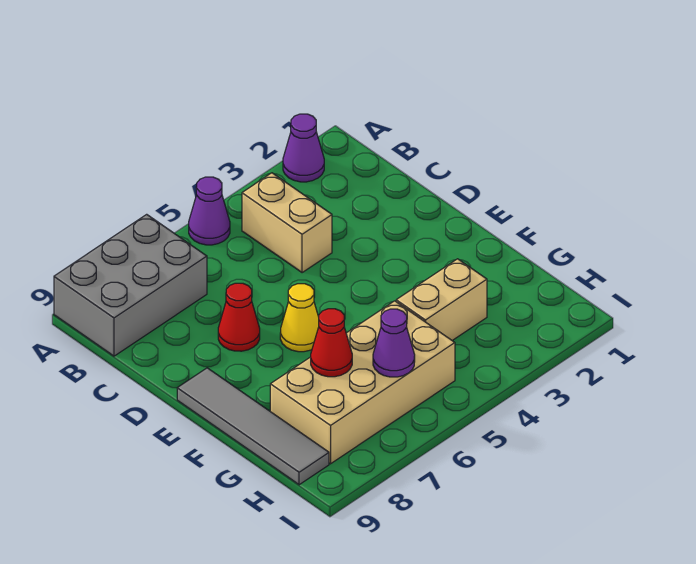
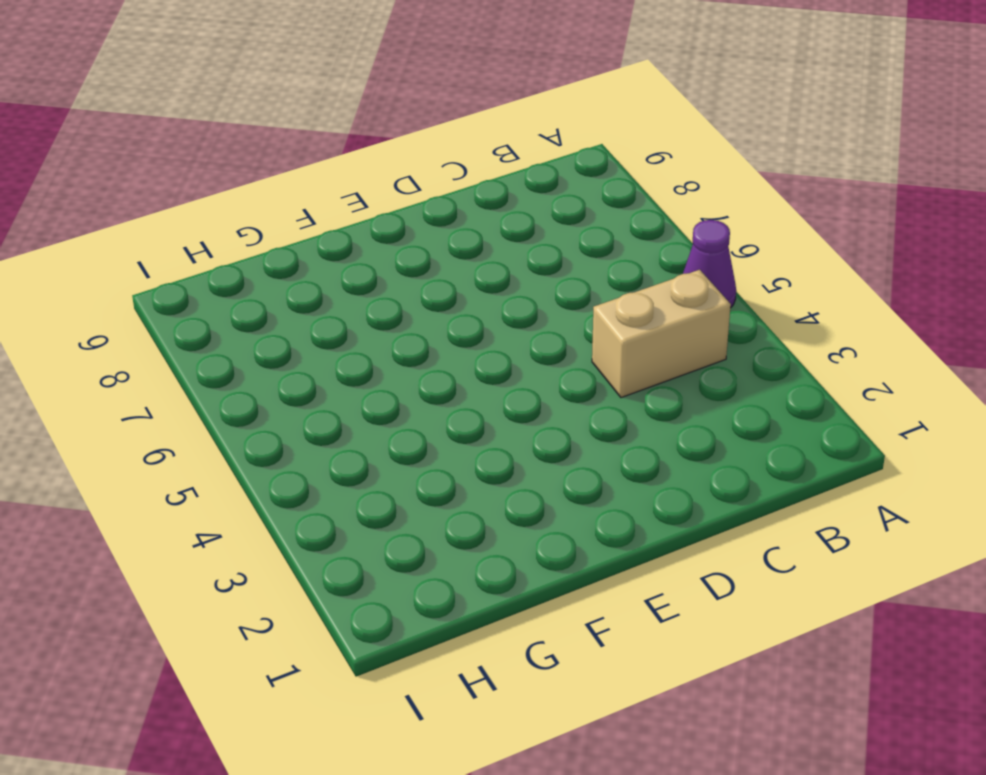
none -> purple cone A2 level 1
none -> grey brick A7:B9 level 1

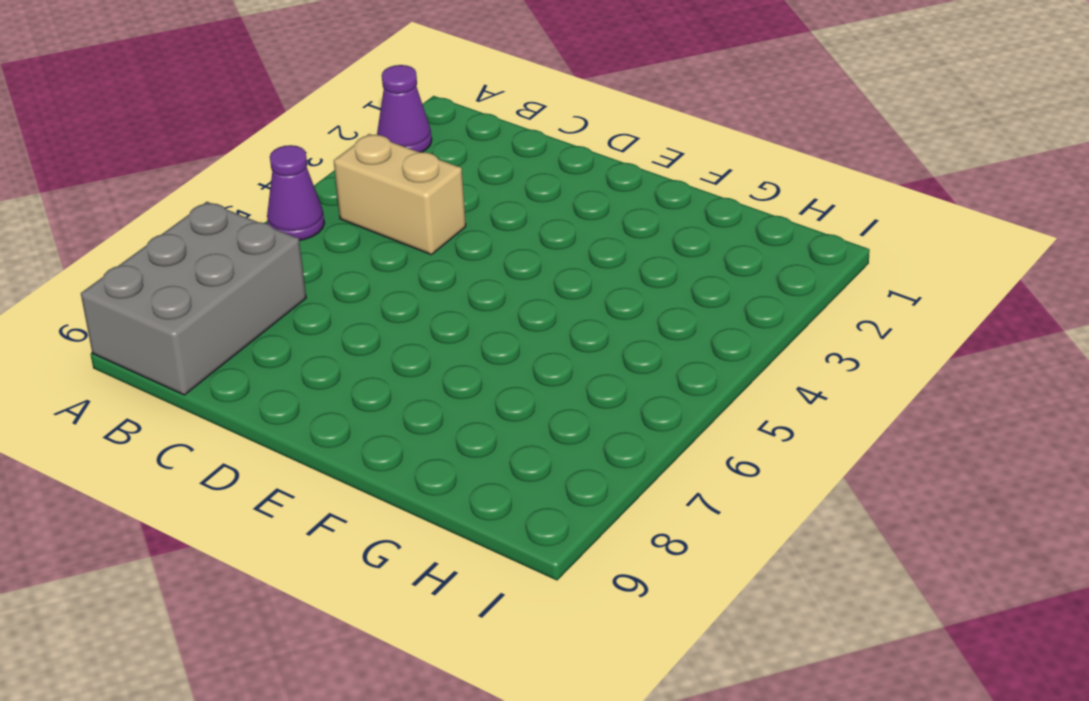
none -> red cone D7 level 1
none -> yellow cone E6 level 1

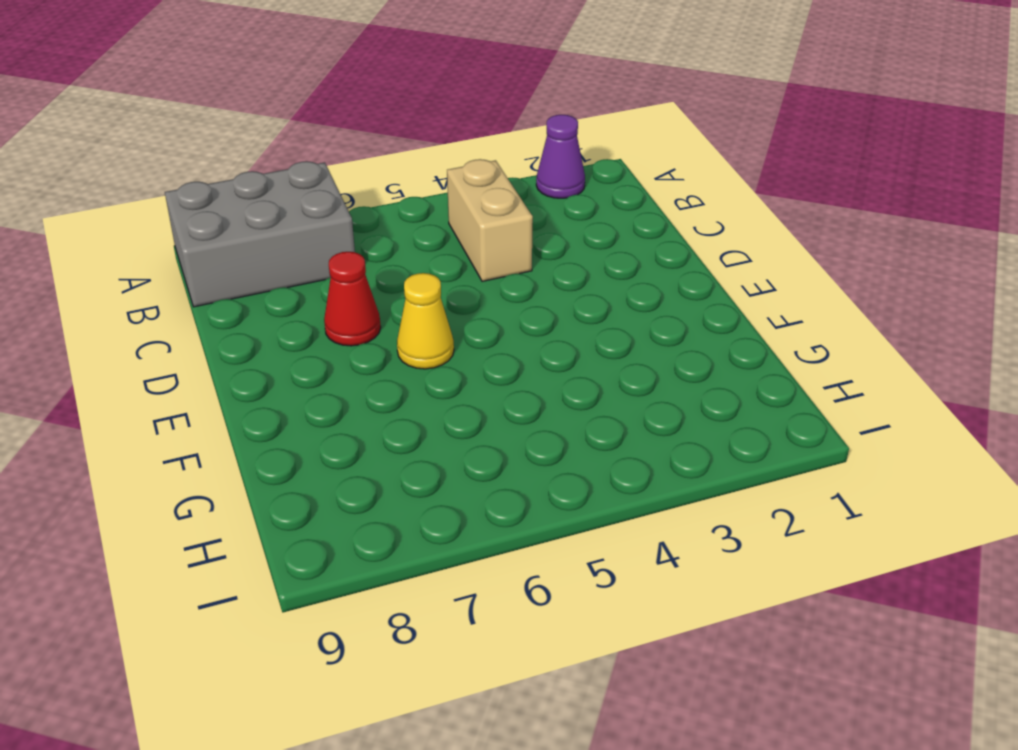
none -> purple cone A5 level 1
none -> grey tile E9:H9 level 1

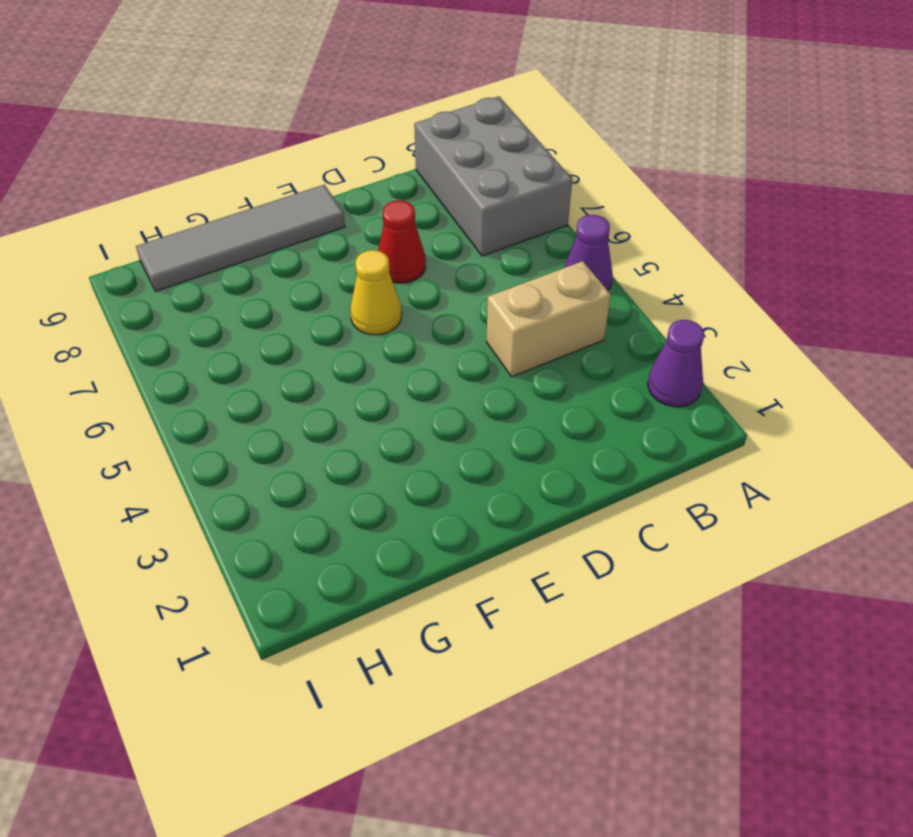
none -> tan brick G3:G4 level 1
none -> tan brick G5:H8 level 1

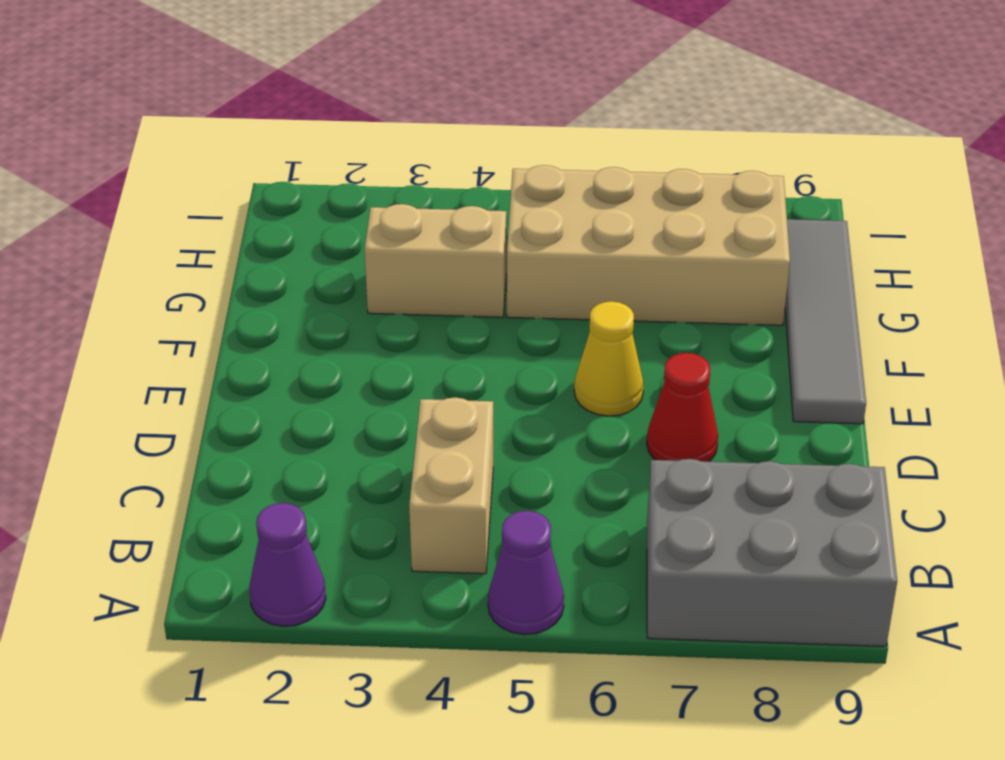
none -> red cone G7 level 2
none -> purple cone H6 level 2

